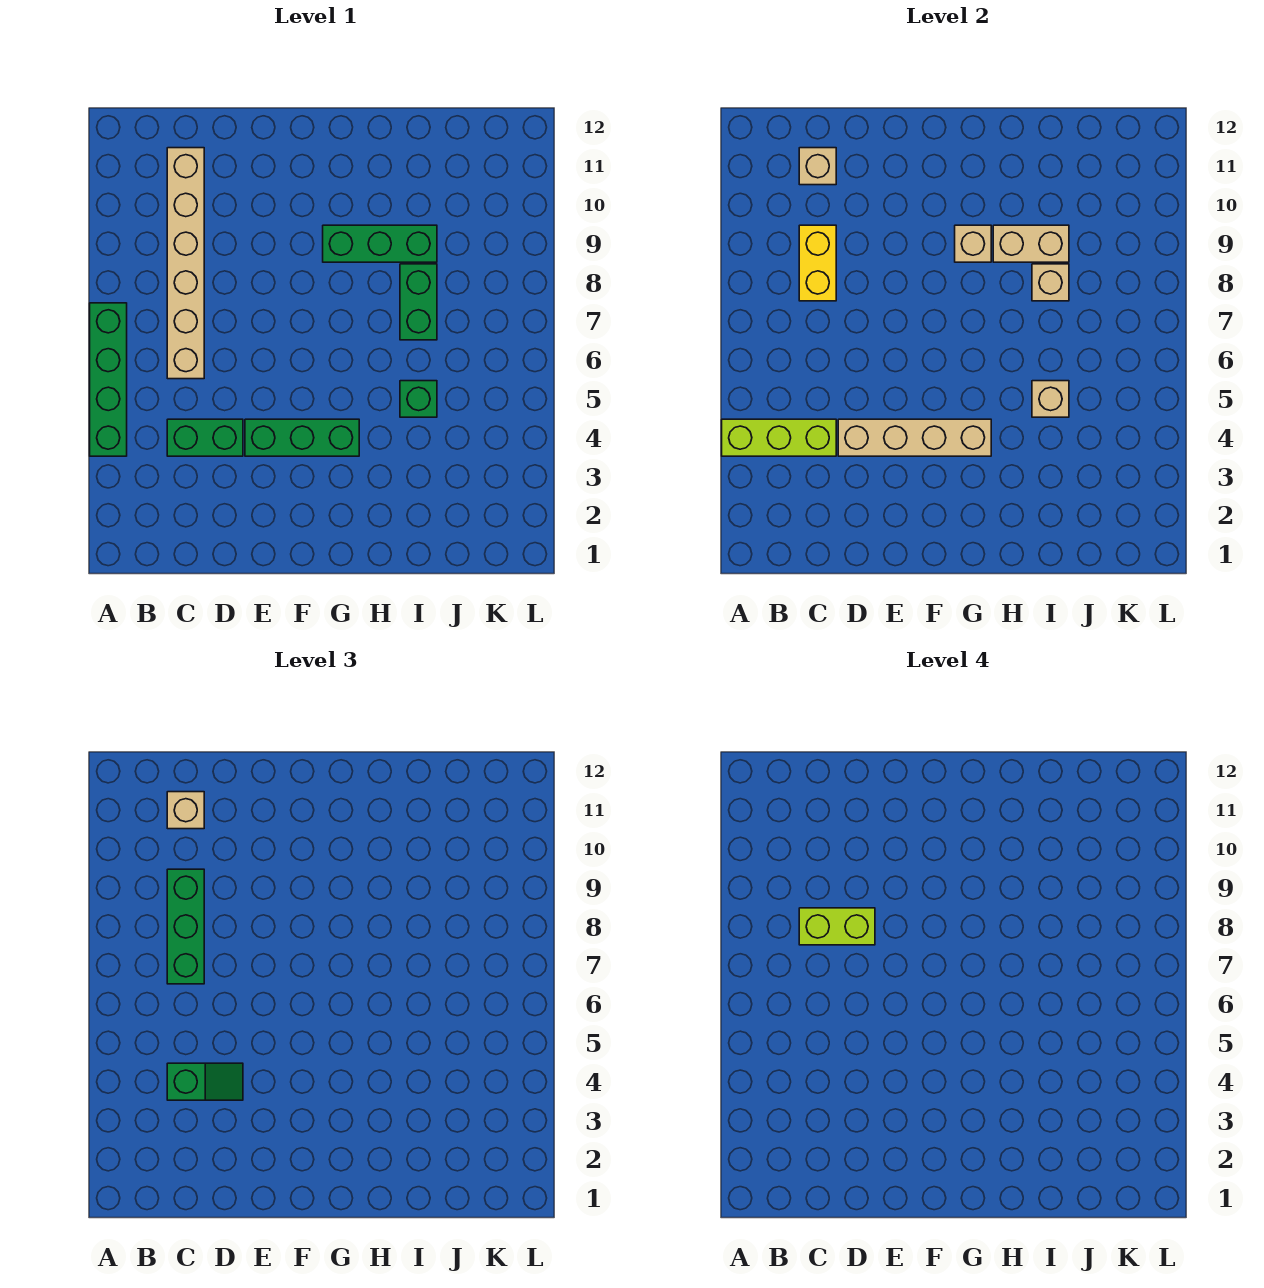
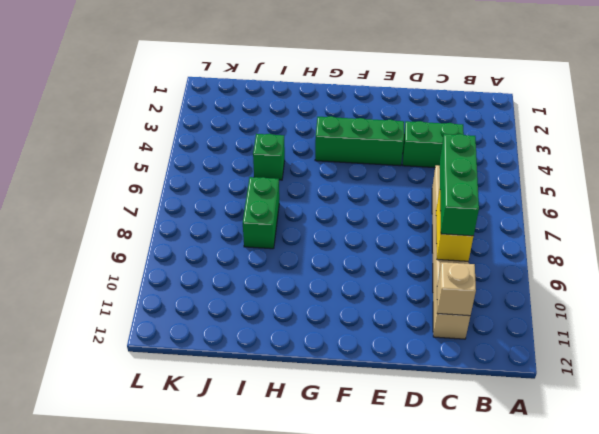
none -> green brick A4:A7 level 1
none -> green brick G9:I9 level 1
none -> lime brick A4:C4 level 2

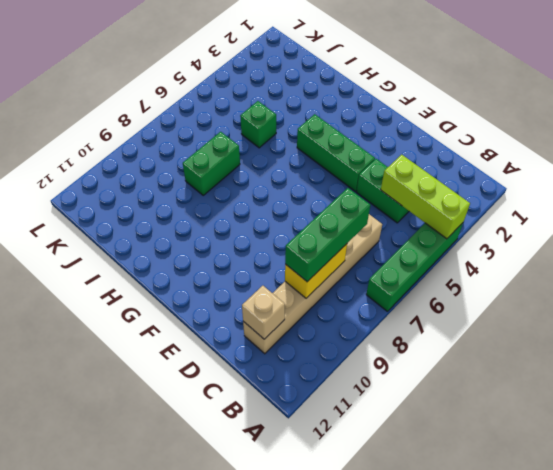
none -> green brick G9:I9 level 1
none -> tan brick D4:G4 level 2
none -> tan brick G9 level 2

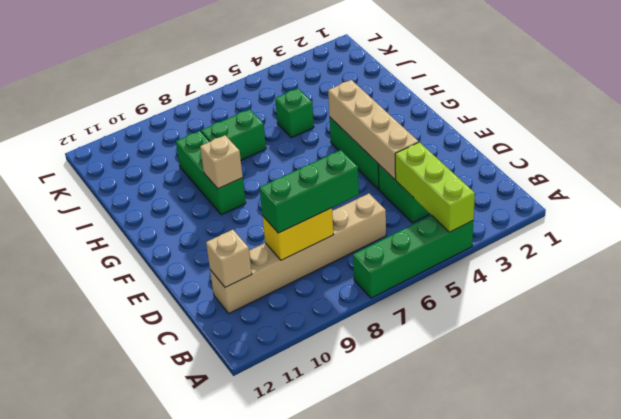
none -> tan brick H9:I9 level 2
none -> tan brick I5 level 2
none -> tan brick I8 level 2

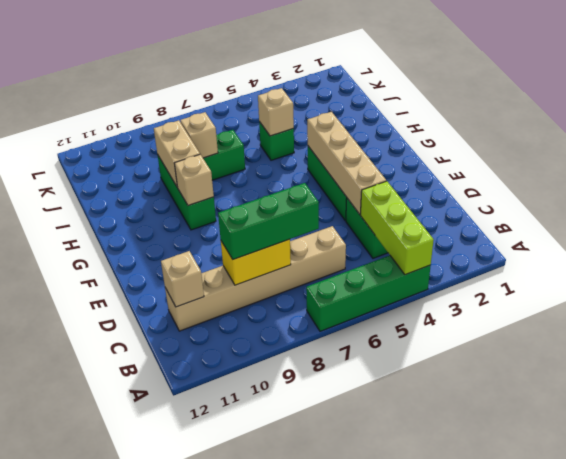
none -> green slope C4:D4 level 3 top C
none -> tan brick C11 level 3
none -> lime brick C8:D8 level 4

